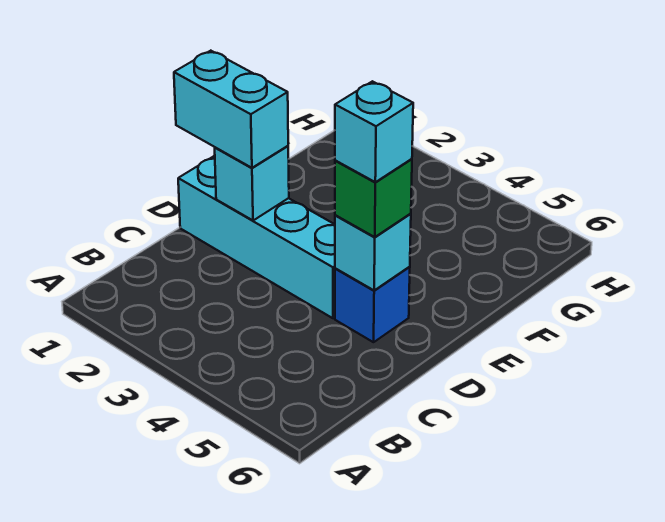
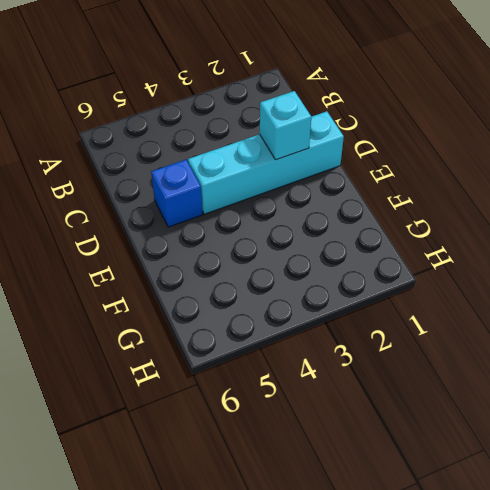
none -> cyan brick D5 level 2
none -> cyan brick D1:D2 level 3

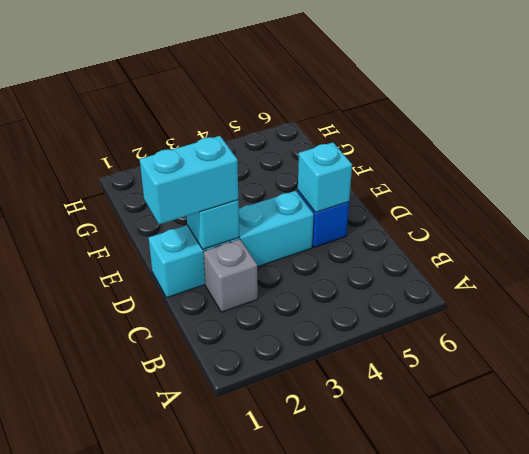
grey brick C2 level 1 -> none
none -> green brick D5 level 3
none -> cyan brick D5 level 4

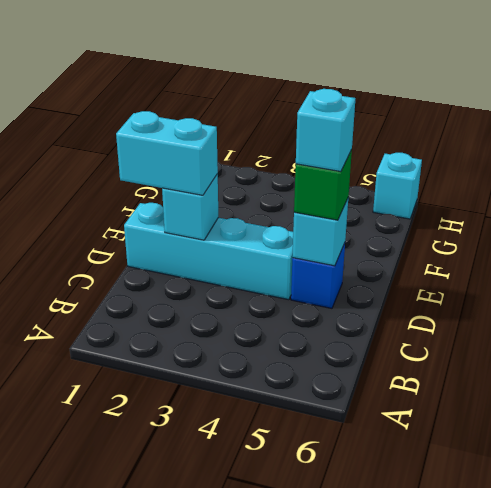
cyan brick H6 level 1 -> none

